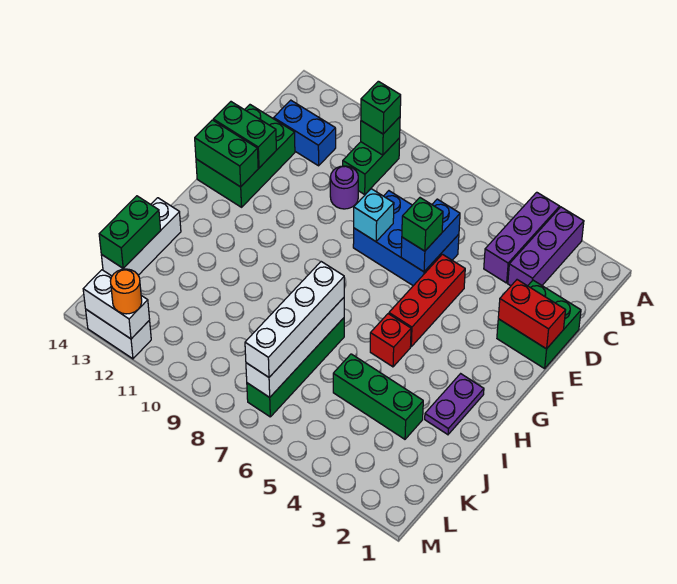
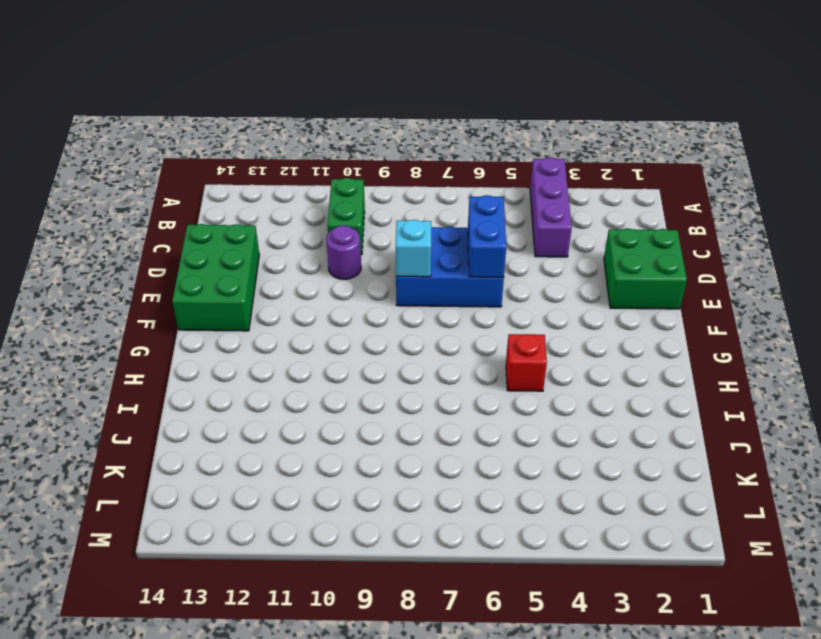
none -> purple brick A3:C3 level 1
none -> blue brick C12:C13 level 1
none -> red brick E5:G5 level 1

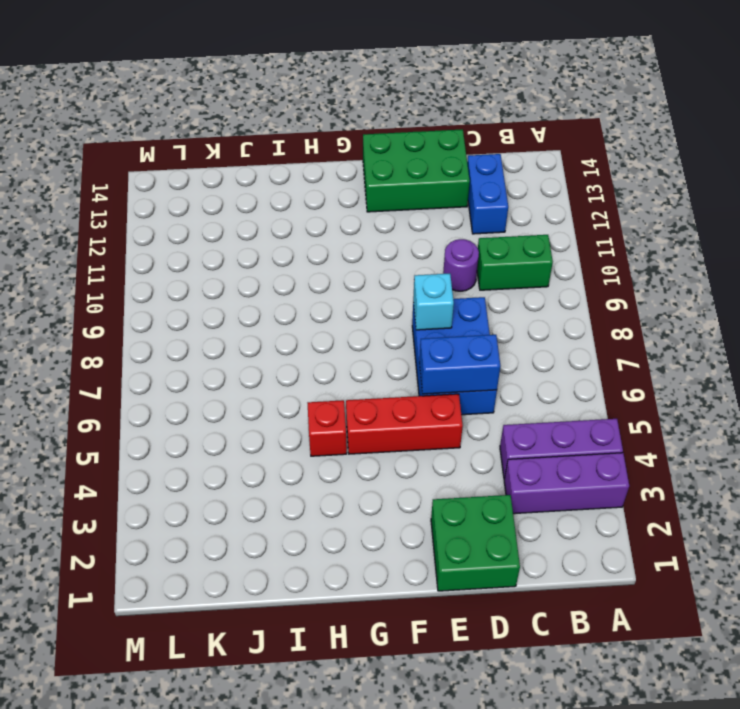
none -> purple plate H2:I2 level 1
none -> green brick I7:L7 level 1
none -> white brick I14:K14 level 1

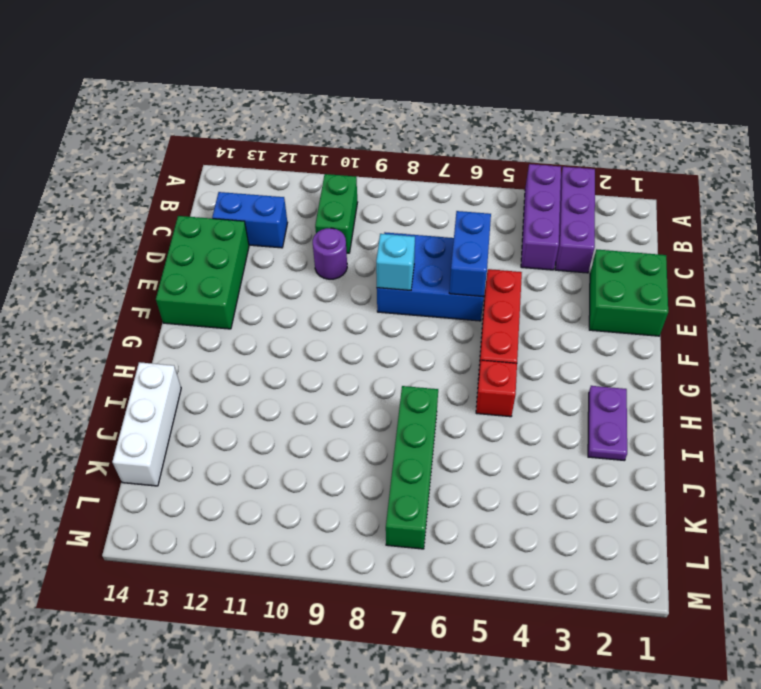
none -> green brick J3:J5 level 1
none -> white brick M12:M13 level 1
none -> green brick B10 level 2

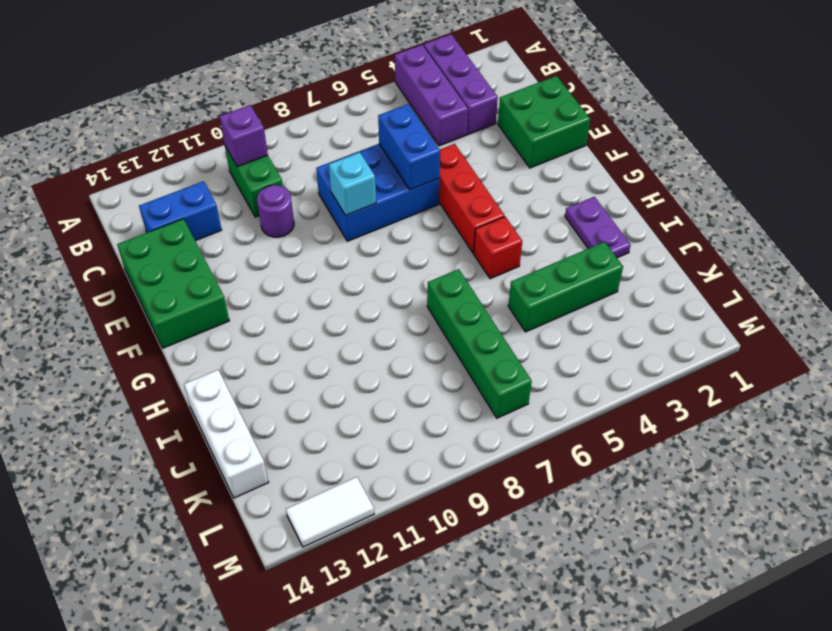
purple brick B10 level 2 -> green brick B10 level 2
white tile M12:M13 level 1 -> white brick M12:M13 level 1
none -> red brick E1:E2 level 2
none -> green brick E13:E14 level 2
none -> green brick F13:F14 level 2

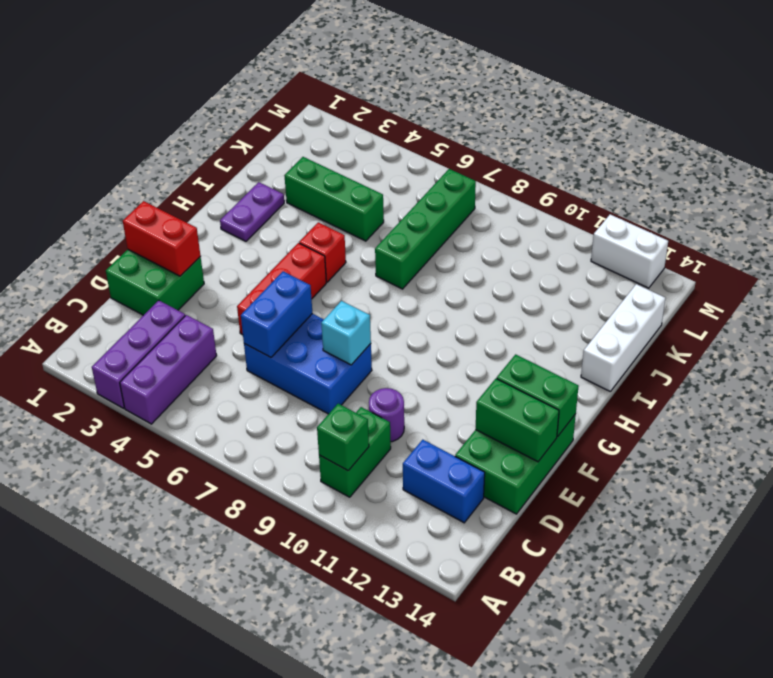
none -> white brick I7:L7 level 2
none -> green brick J14:K14 level 2
none -> white brick M12:M13 level 2

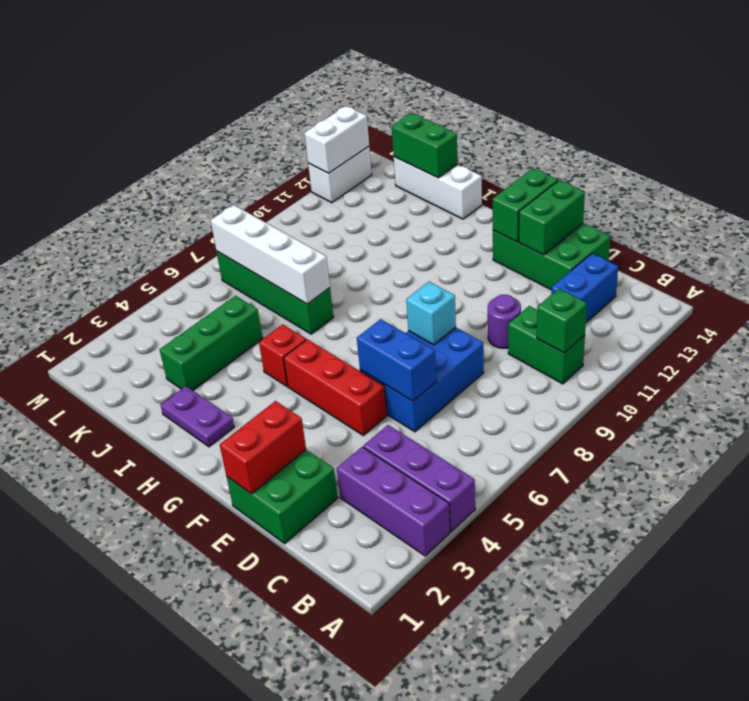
none -> green brick B10 level 3
none -> green brick E6 level 3
none -> white brick I7:L7 level 3

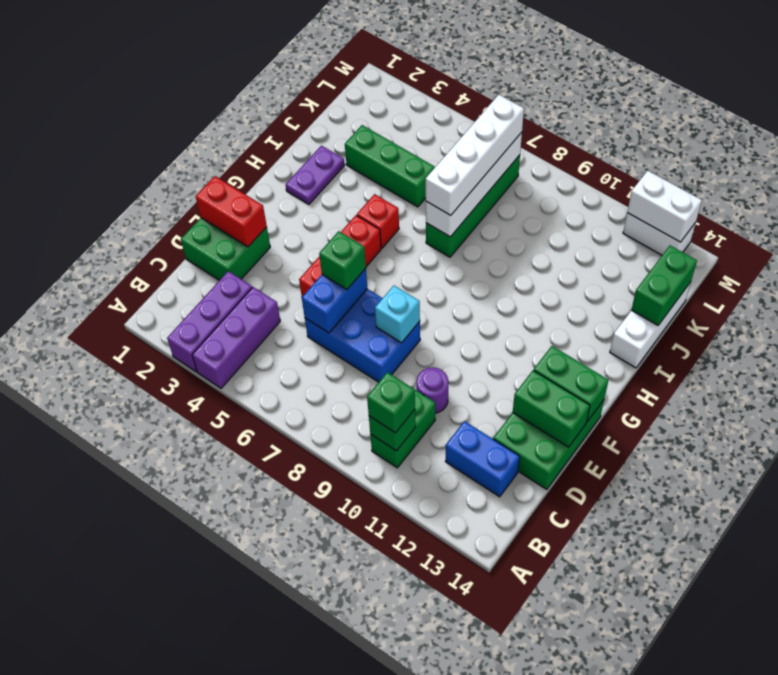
none -> orange round brick M12 level 3

